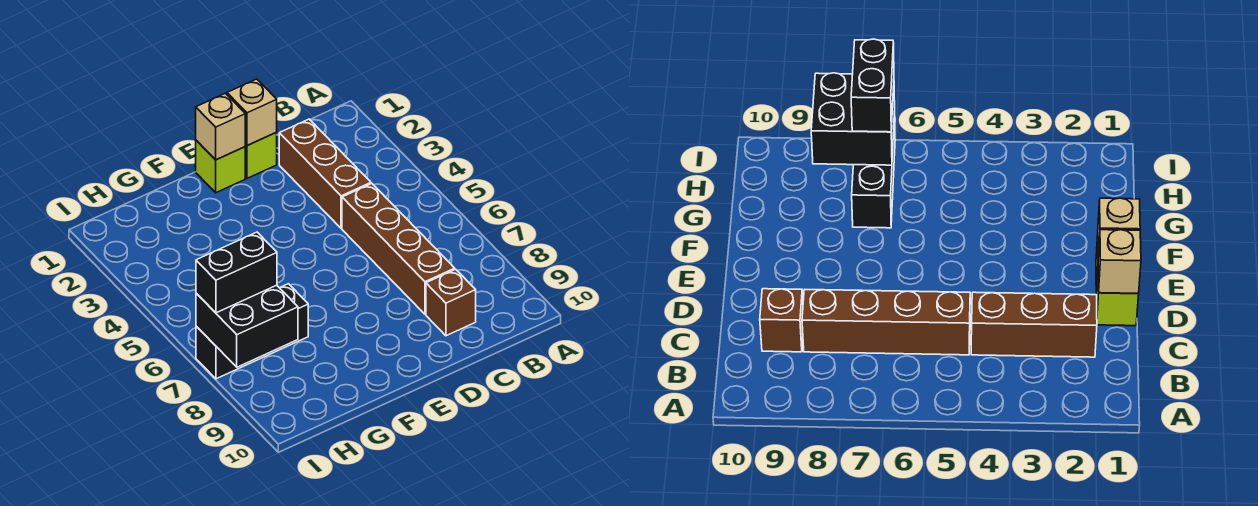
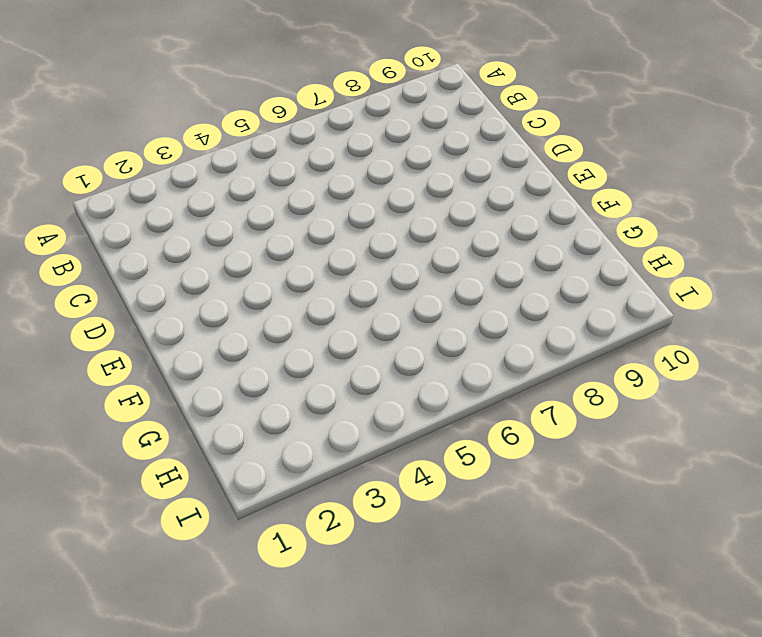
none -> brown brick C2:C4 level 1
none -> brown brick C5:C8 level 1

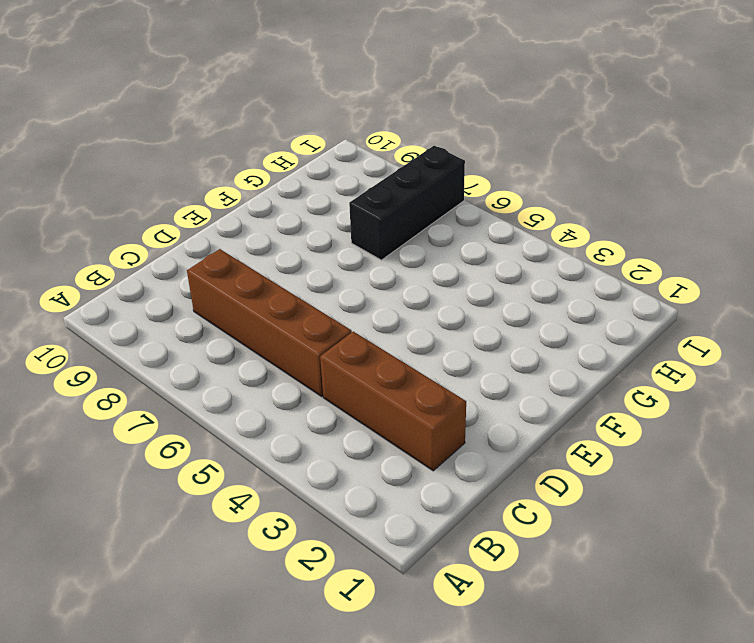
none -> brown brick C9 level 1
none -> lime brick D1 level 1

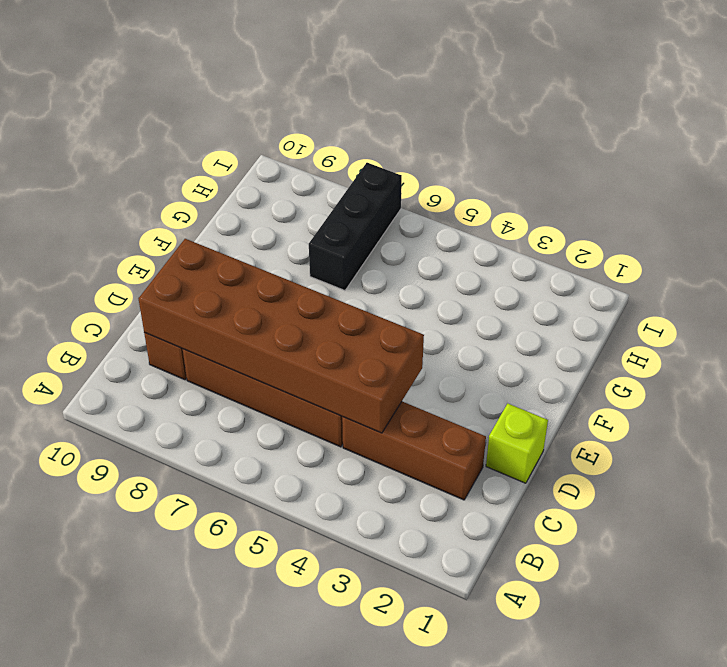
brown brick C4:D9 level 2 -> none
none -> lime brick E1 level 1
none -> tan brick D1 level 2

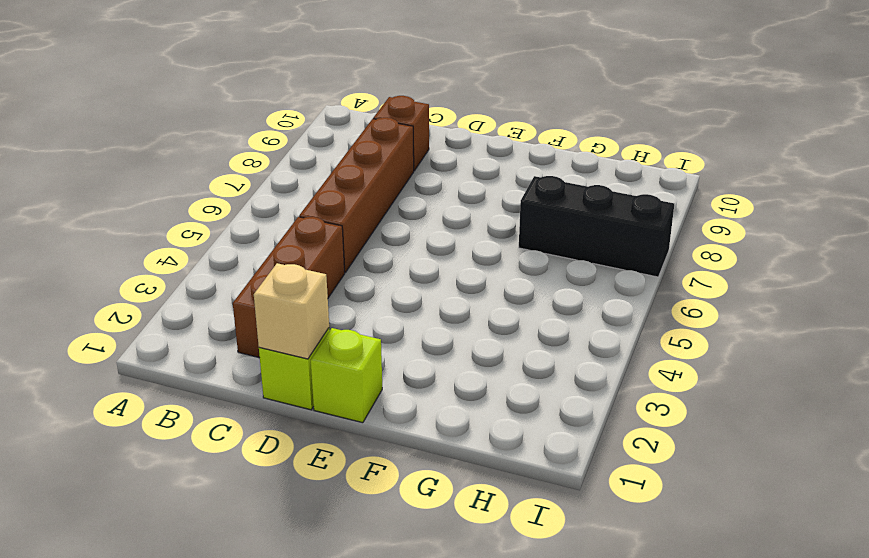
none -> tan brick E1 level 2
none -> black brick H7:I8 level 2

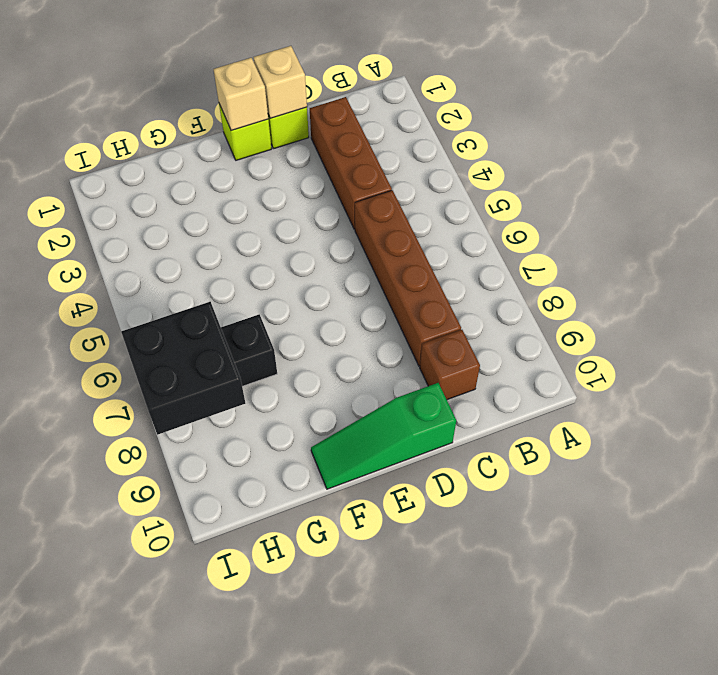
green slope D10:F10 level 1 top D -> none
none -> black brick H7:I7 level 3

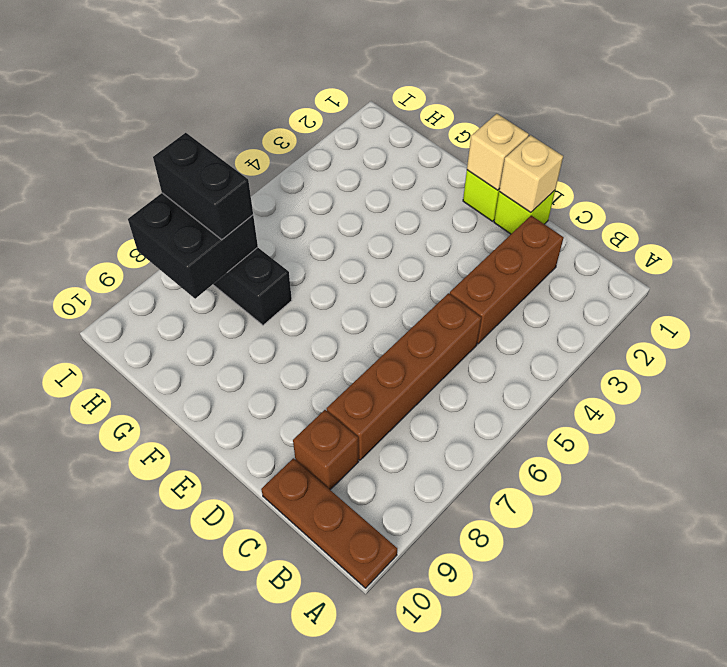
brown plate A10:C10 level 1 -> none

